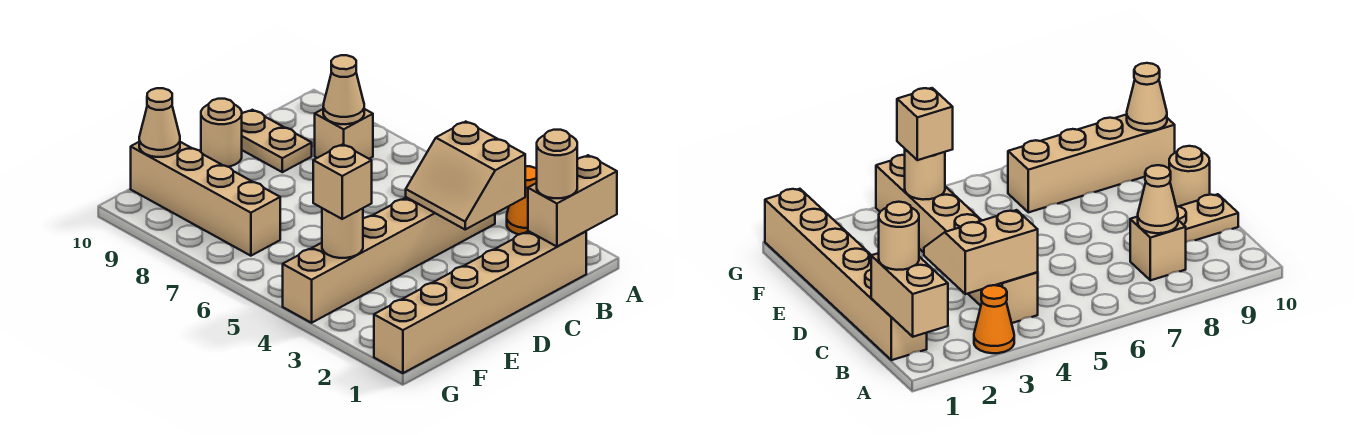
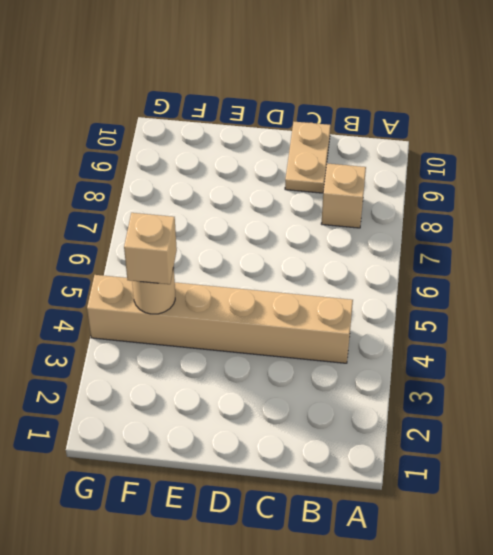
none -> orange cone A3 level 1
none -> tan brick B1:G1 level 1
none -> tan round brick D10 level 1

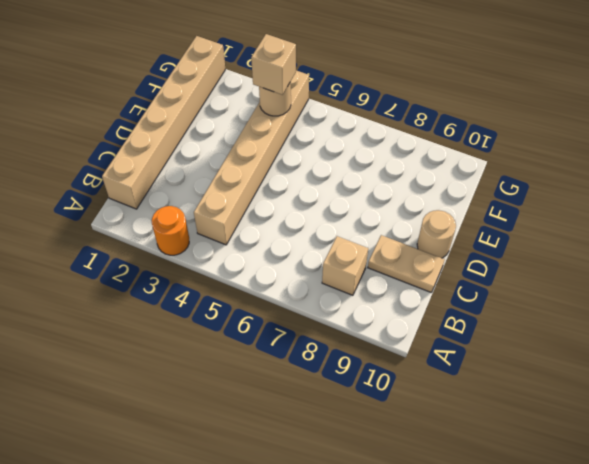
orange round brick A3 level 1 -> orange cone A3 level 1
none -> tan brick F7:F10 level 1
none -> tan brick A1:B1 level 2
none -> tan slope B3:C4 level 2 top B

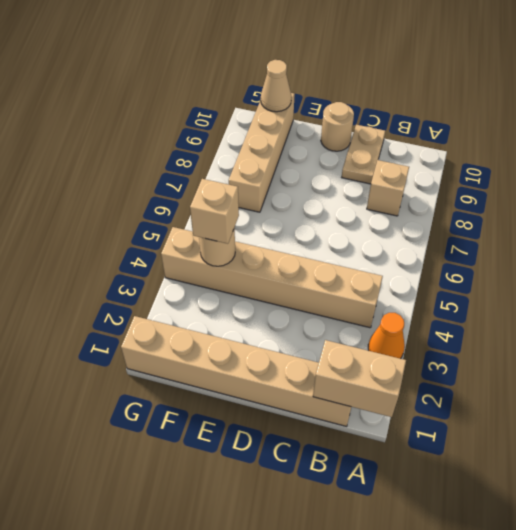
none -> tan slope B3:C4 level 2 top B
none -> tan cone B8 level 2
none -> tan round brick B1 level 3

